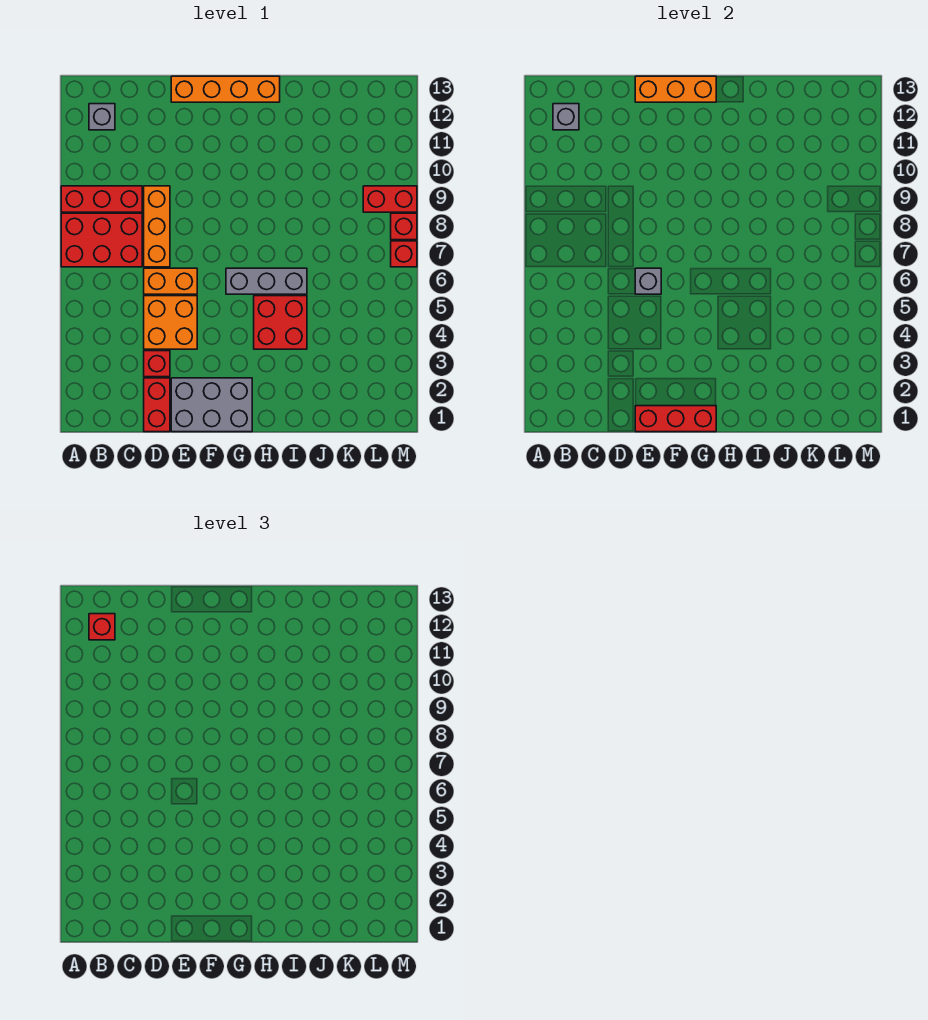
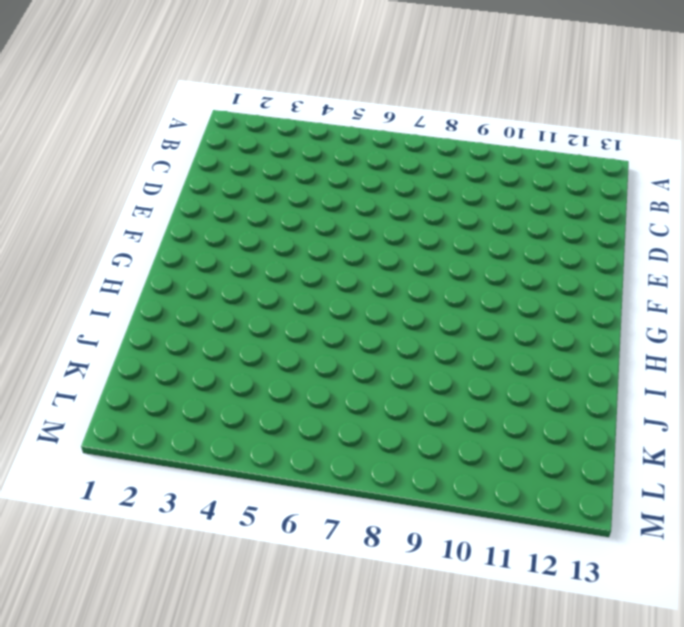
none -> red brick A7:C8 level 1
none -> red brick A9:C9 level 1
none -> grey brick B12 level 1

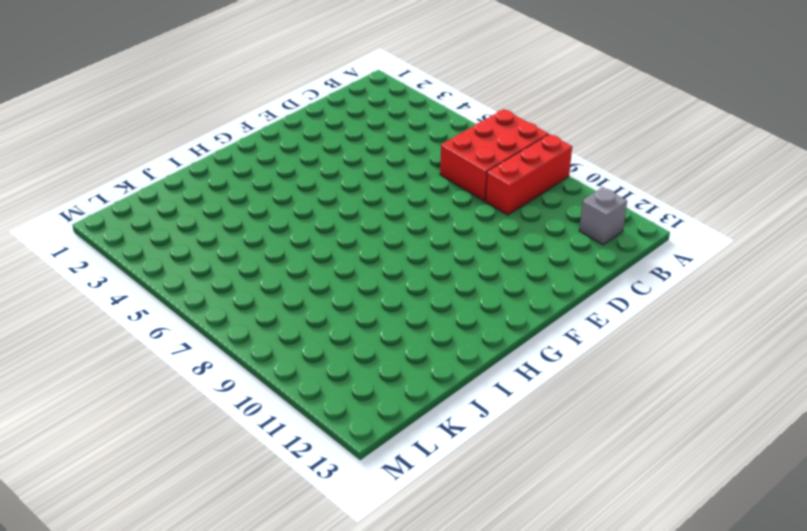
none -> red brick D1:D2 level 1
none -> red brick D3 level 1
none -> orange brick D4:E5 level 1

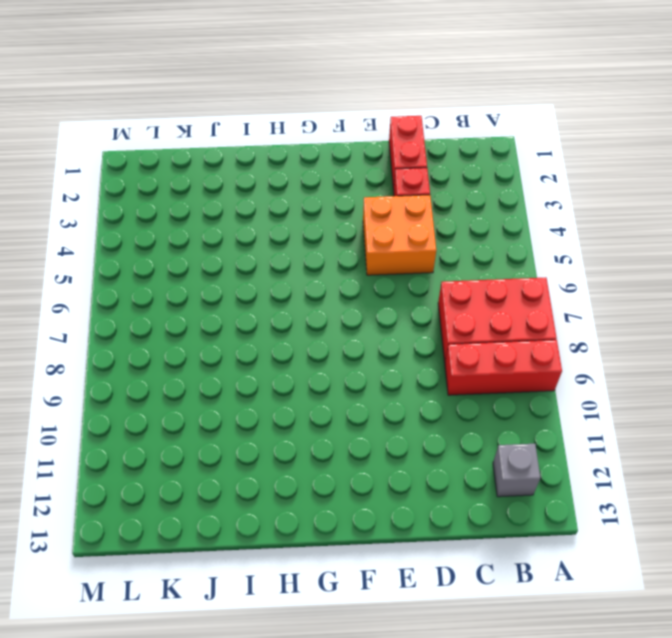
none -> orange brick D6:E6 level 1
none -> orange brick D7:D9 level 1
none -> grey brick E1:G2 level 1

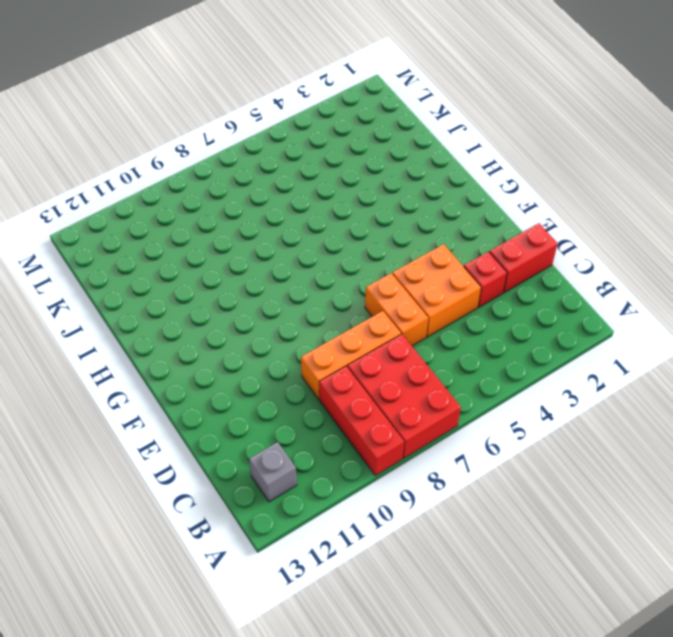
none -> grey brick E1:G2 level 1
none -> orange brick E13:H13 level 1
none -> grey brick G6:I6 level 1

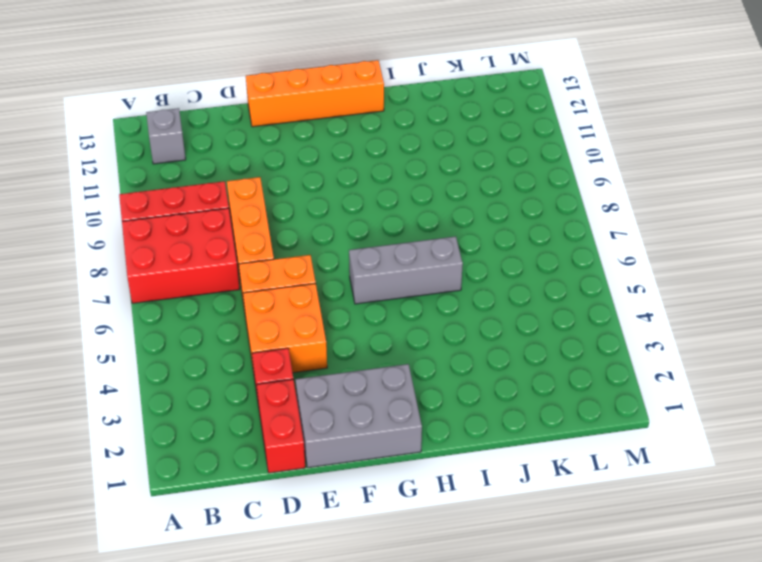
none -> red brick H4:I5 level 1
none -> red brick L9:M9 level 1
none -> red brick M7 level 1

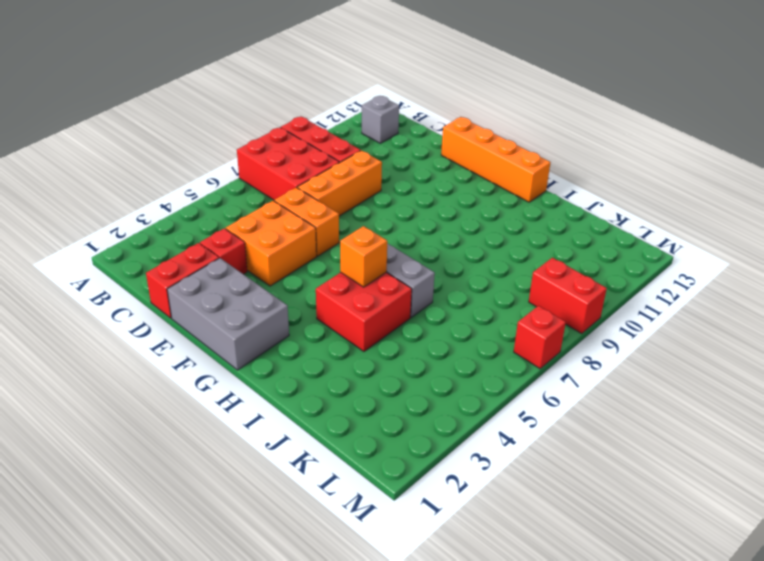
orange brick H5 level 2 -> none
none -> red brick M8 level 1
none -> grey brick B12 level 2
none -> red brick E1:G1 level 2

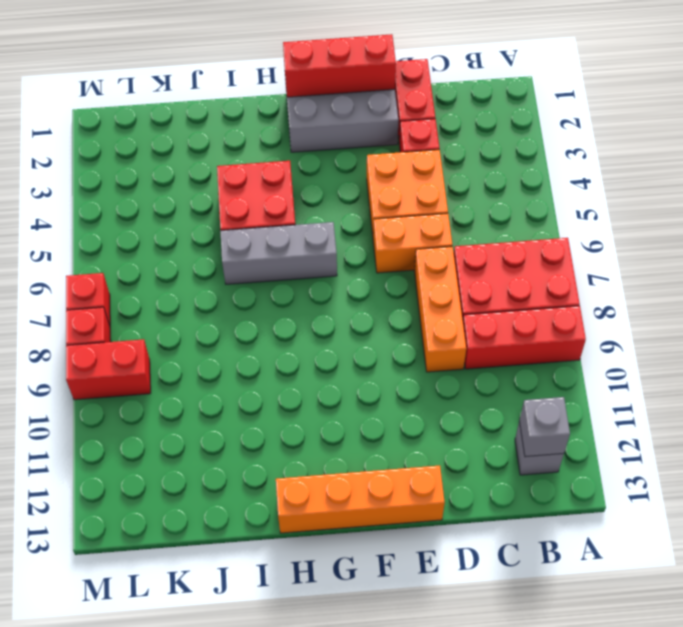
none -> grey brick E6 level 2
none -> orange brick E13:G13 level 2
none -> red brick B12 level 3

